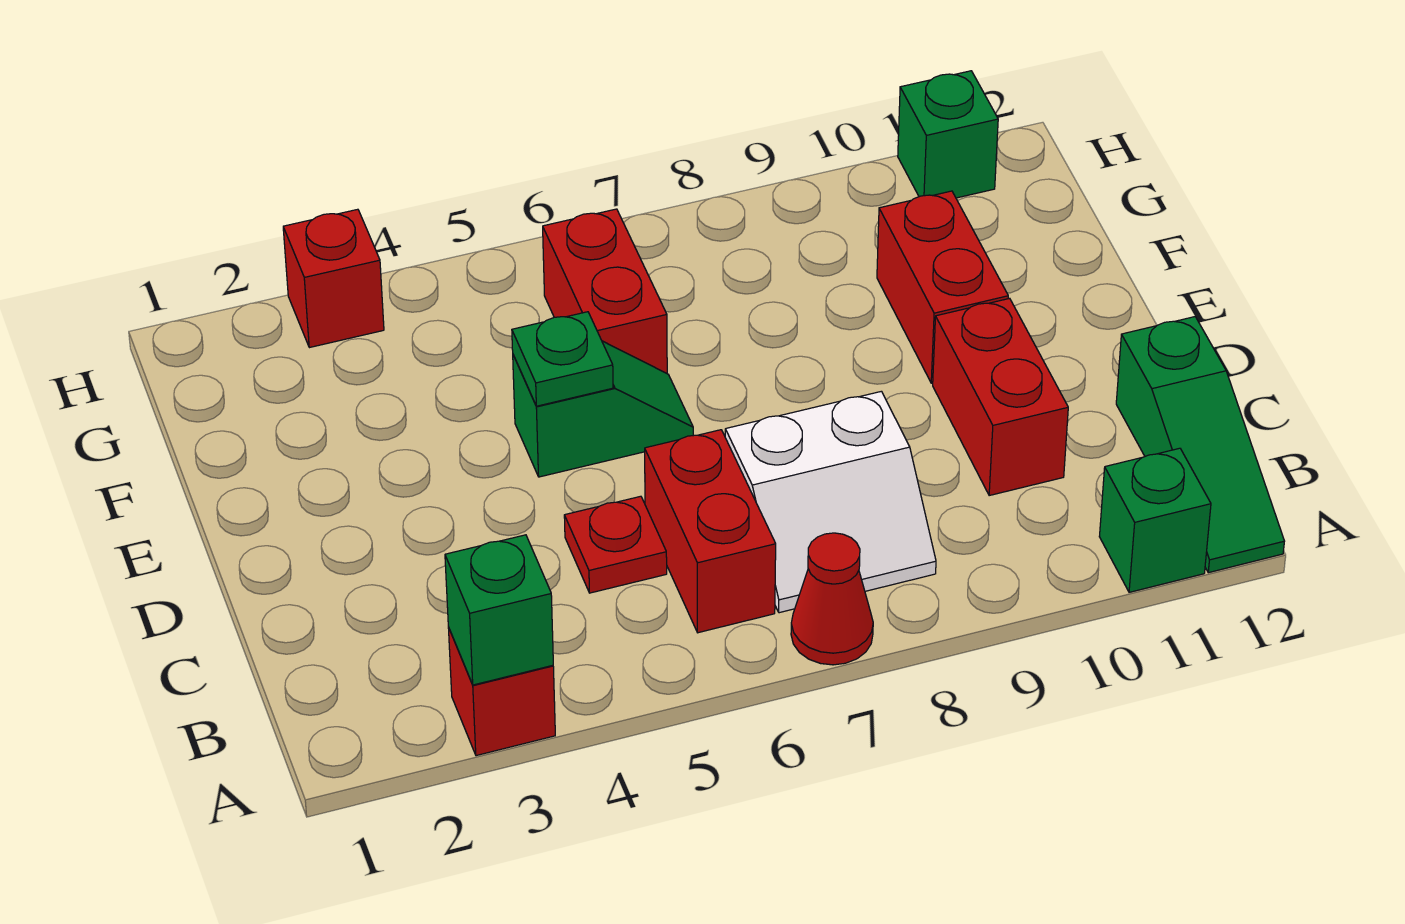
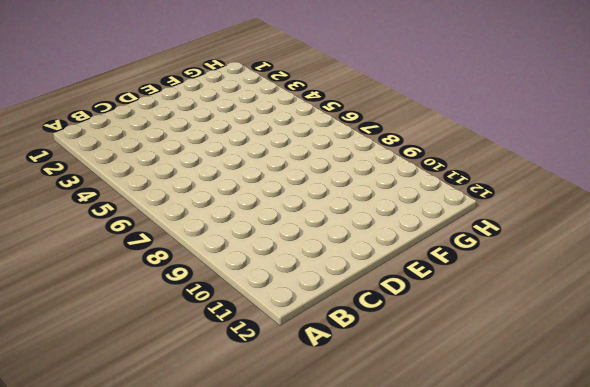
none -> red brick A3 level 1
none -> red cone A7 level 1
none -> green brick A11 level 1

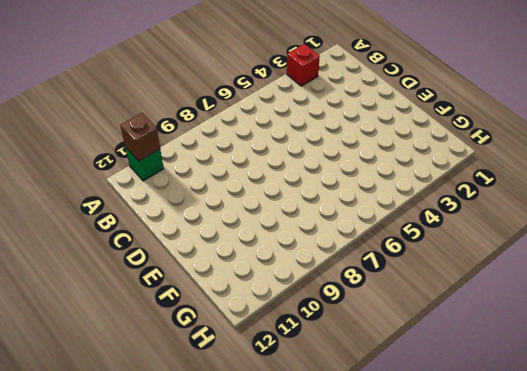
brown brick A11 level 2 -> none
none -> red cone A7 level 1
none -> green slope A12:C12 level 1 top C
none -> red brick B6:C6 level 1

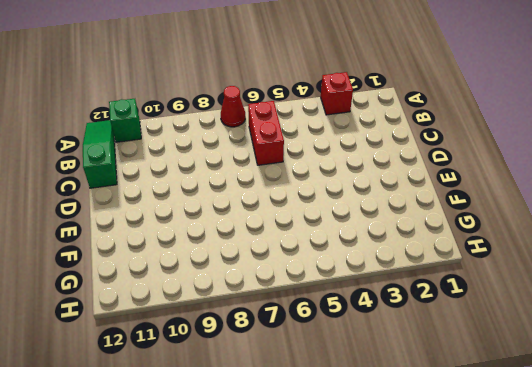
none -> white slope B7:C8 level 1 top C
none -> red plate C5 level 1
none -> red brick C10:D10 level 1

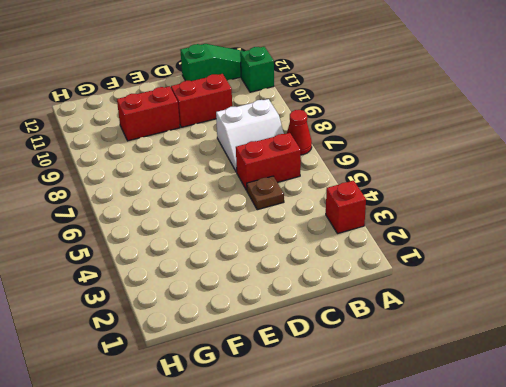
white slope B7:C8 level 1 top 8 -> white slope B7:C8 level 1 top C
brown plate C5 level 1 -> red plate C5 level 1
none -> green slope E5:E6 level 1 top 5
none -> red brick F6:G6 level 1
none -> red brick H3 level 1

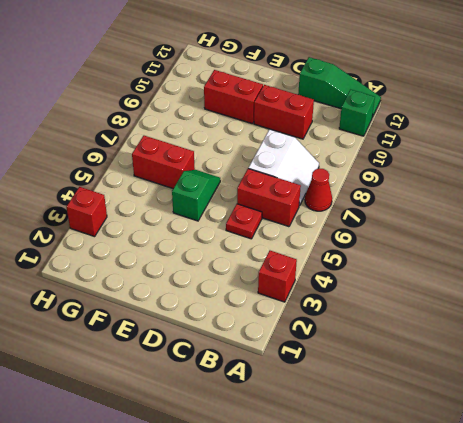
none -> green brick H11 level 1
none -> green brick A3 level 2
none -> green plate E5 level 2

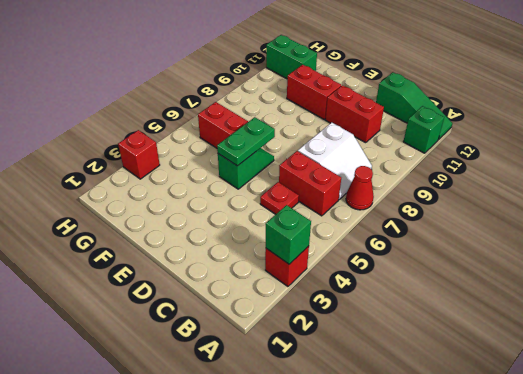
green plate E5:E6 level 2 -> green plate E5 level 2
green brick G11:H11 level 1 -> green brick H11 level 1

